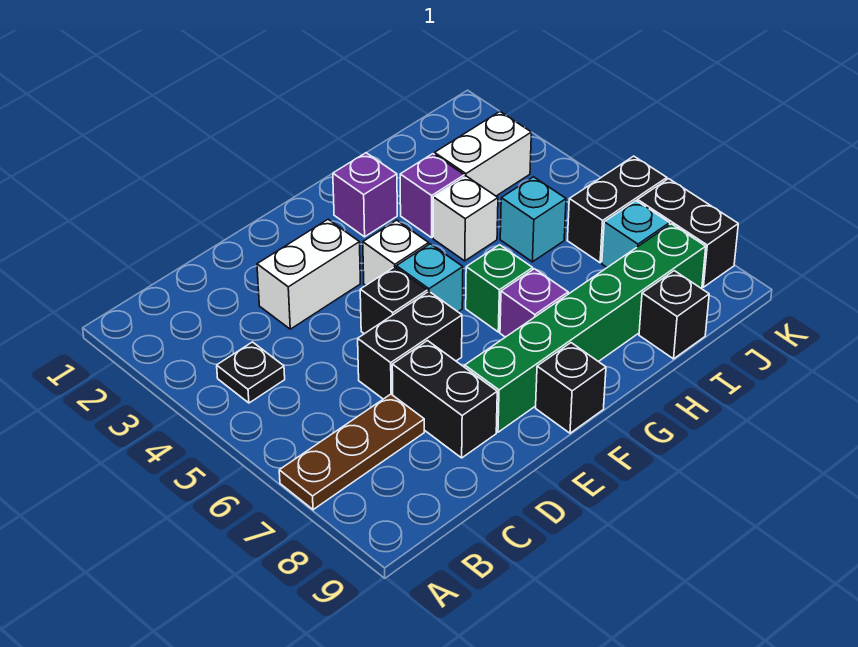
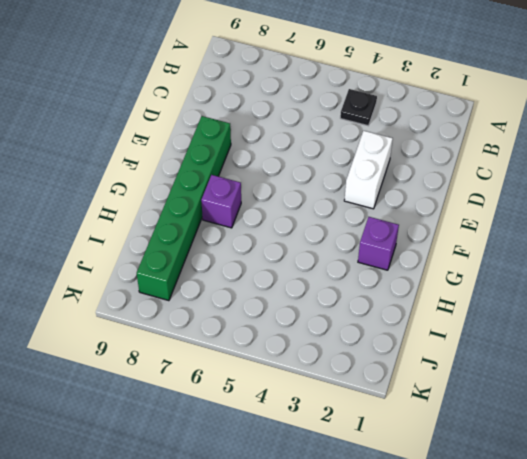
none -> brown plate A7:C7 level 1
none -> black brick D6:E6 level 1
none -> black brick D7:D8 level 1

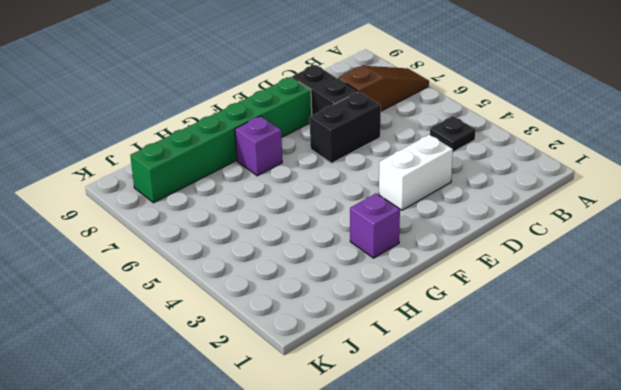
brown slope A7:C7 level 1 top C -> brown plate A7:C7 level 1
none -> black brick E5 level 1
none -> white brick F4 level 1
none -> cyan brick F5 level 1

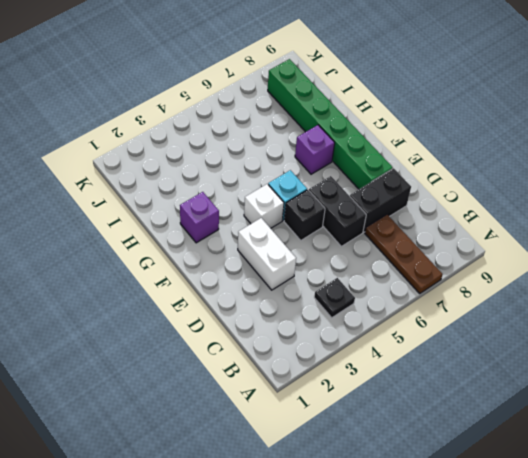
none -> black brick F9 level 1
none -> green brick G6 level 1
none -> purple brick H3 level 1

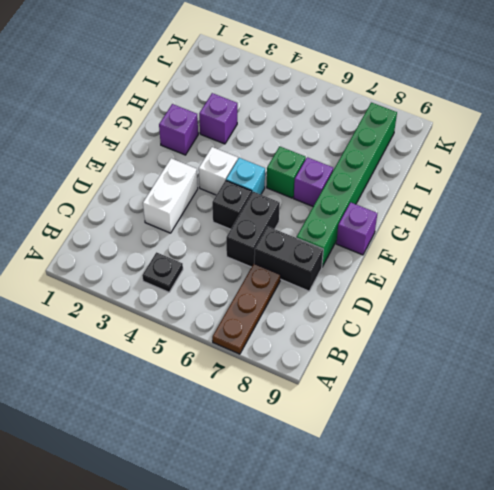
purple brick F9 level 1 -> black brick F9 level 1
none -> white brick H4 level 1
none -> white brick I3:J3 level 1
none -> cyan brick I5 level 1

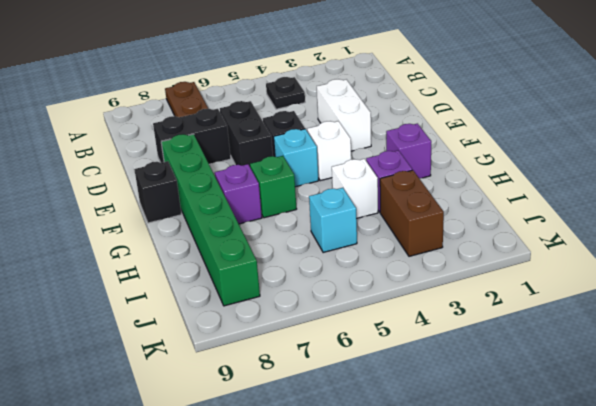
brown brick I3:J3 level 1 -> white brick I3:J3 level 1
none -> black brick I9 level 1
none -> black brick J6:K6 level 1
none -> cyan brick J7 level 1

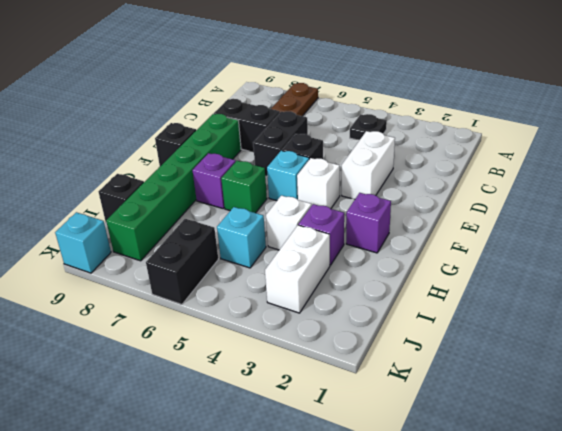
cyan brick K9 level 1 -> cyan brick J7 level 1
none -> black brick K7:K8 level 1

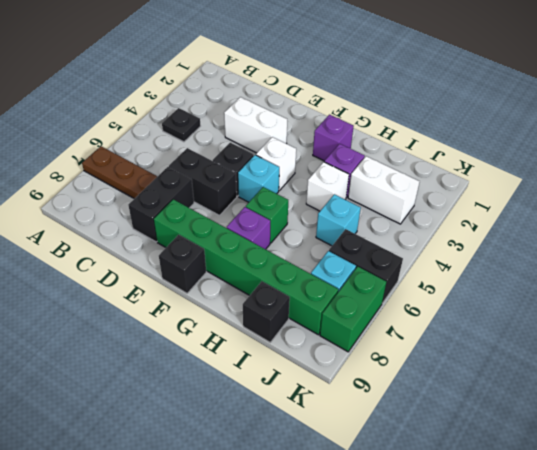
green brick K7:K8 level 1 -> black brick K7:K8 level 1

